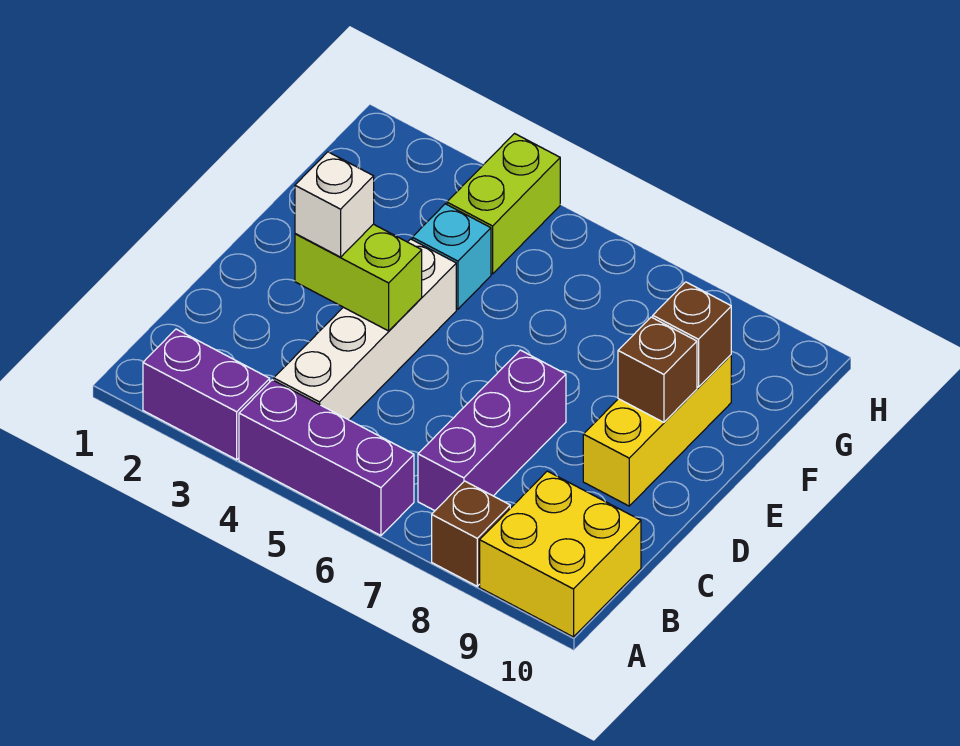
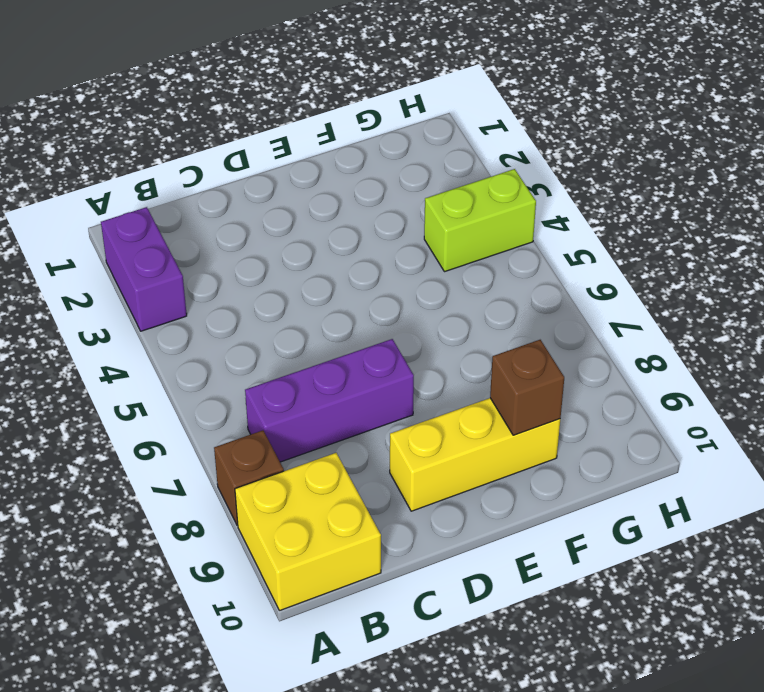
none -> purple brick A4:A6 level 1
none -> white brick B4:E4 level 1
none -> cyan brick F4 level 1

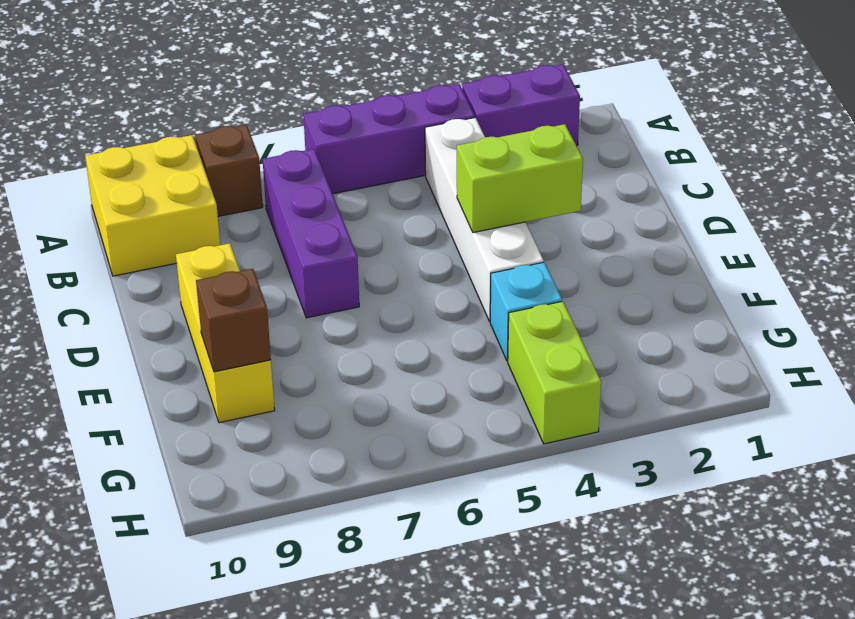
none -> brown brick E9 level 2
none -> white brick D3 level 3

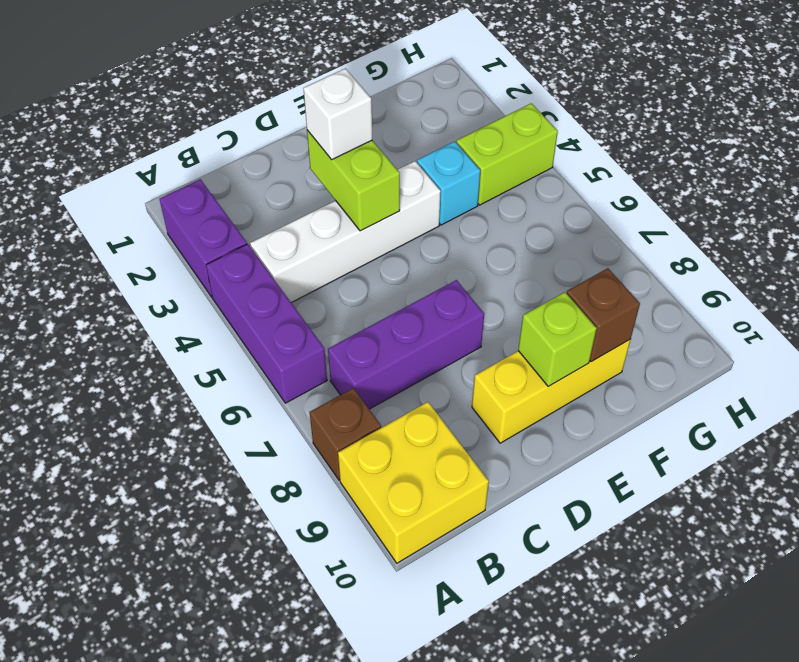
lime brick E9 level 2 -> brown brick E9 level 2

